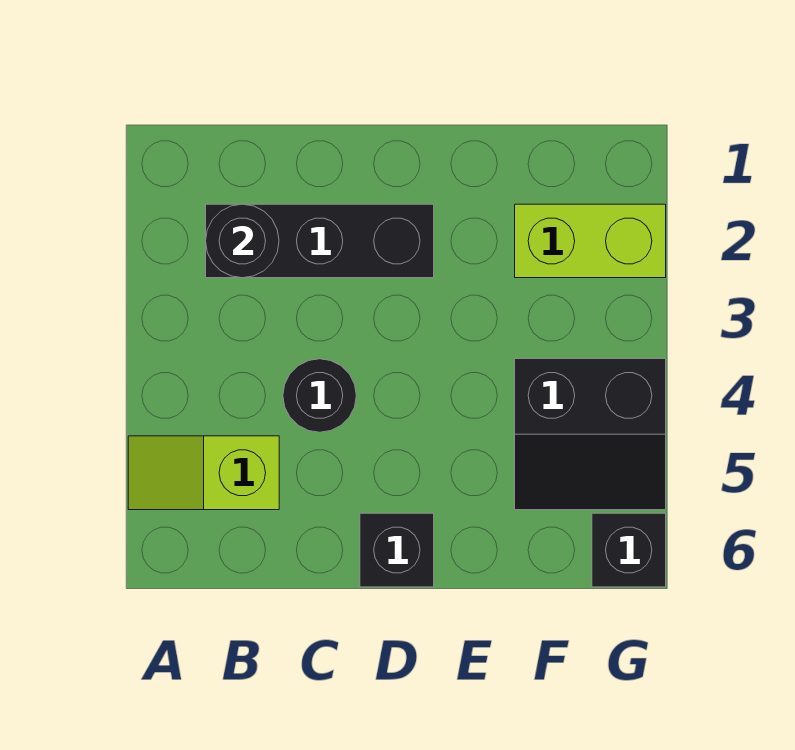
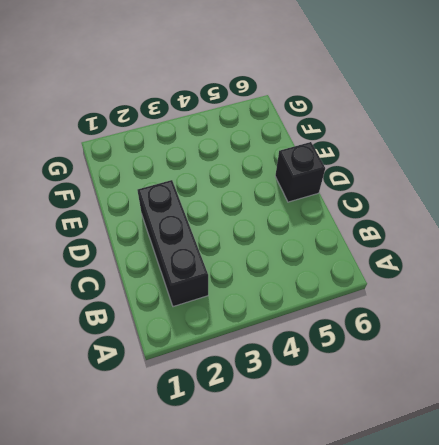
none -> lime slope A5:B5 level 1 top B
none -> black round brick C4 level 1

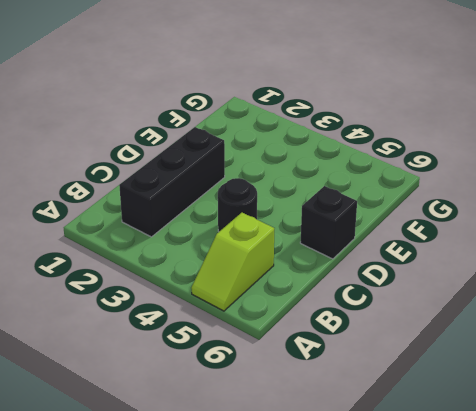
none -> lime brick F2:G2 level 1
none -> black slope F4:G5 level 1 top 4

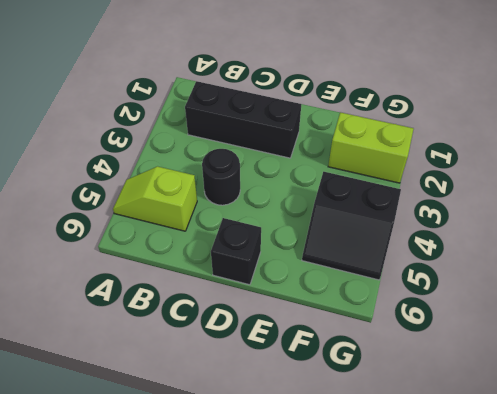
none -> black brick G6 level 1
none -> black round brick B2 level 2

